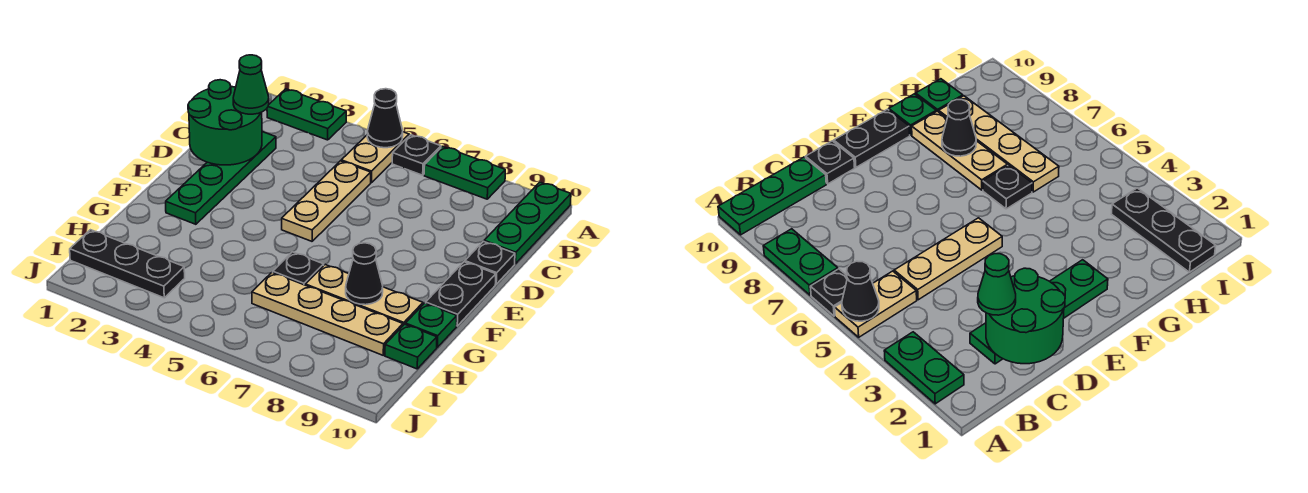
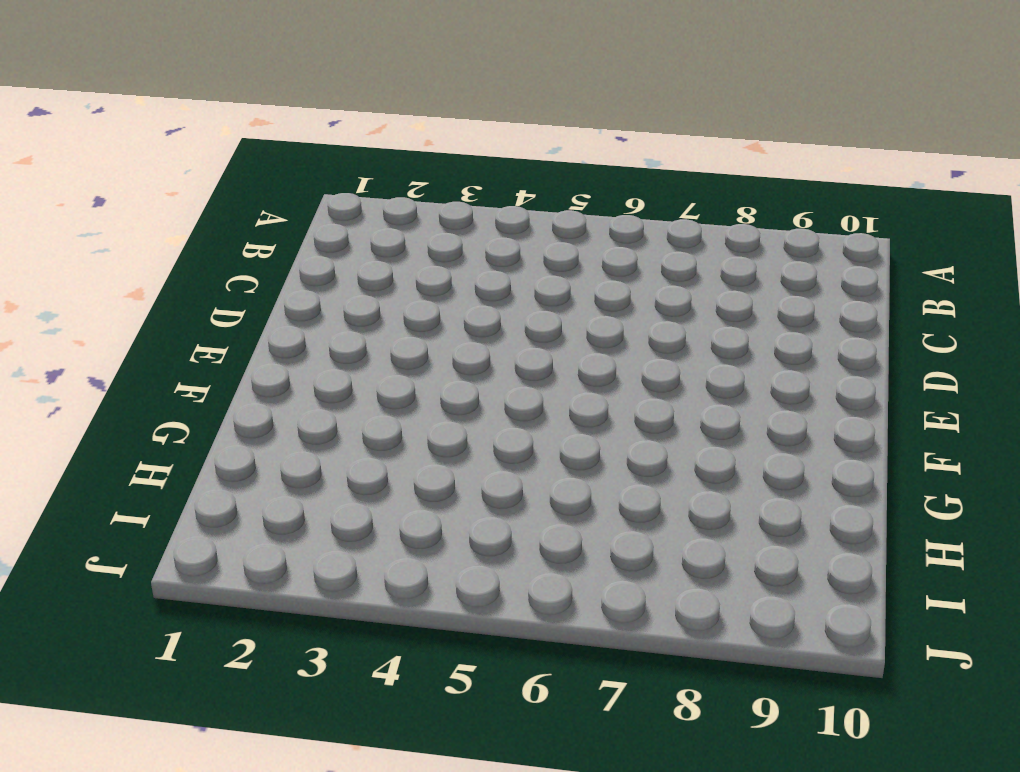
none -> green plate A2:A3 level 1
none -> tan plate A5:B5 level 1
none -> black plate A6 level 1

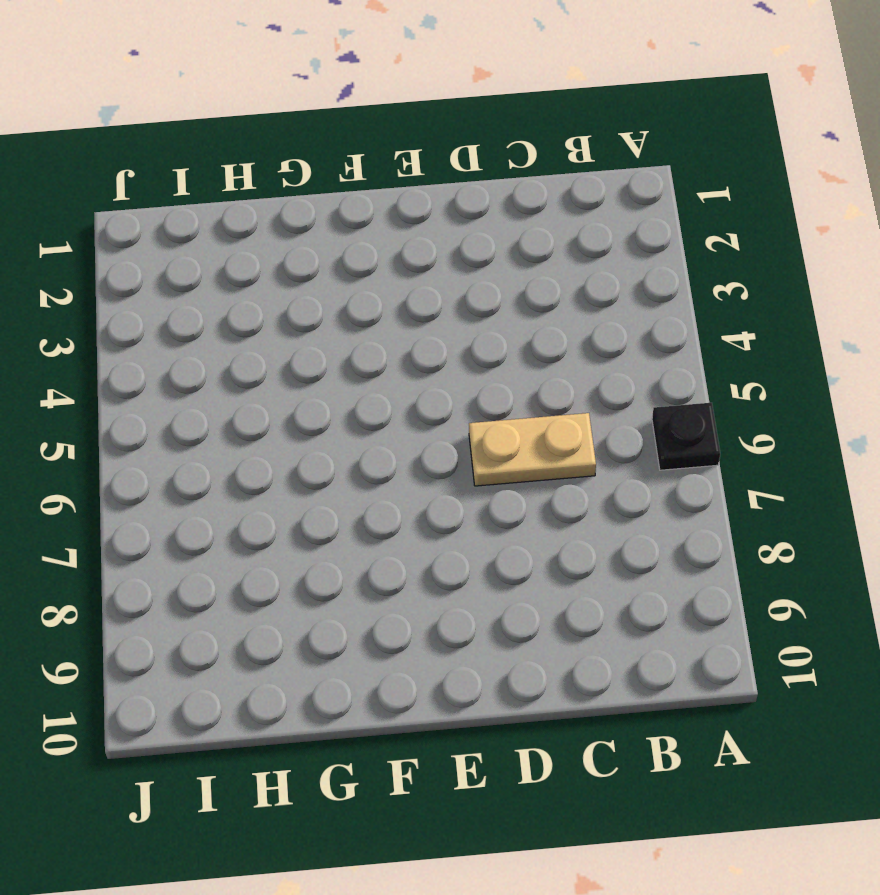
tan plate C6:D6 level 1 -> tan plate A5:B5 level 1
none -> green plate A2:A3 level 1
none -> green plate A7:A8 level 1
none -> green plate A10:C10 level 1

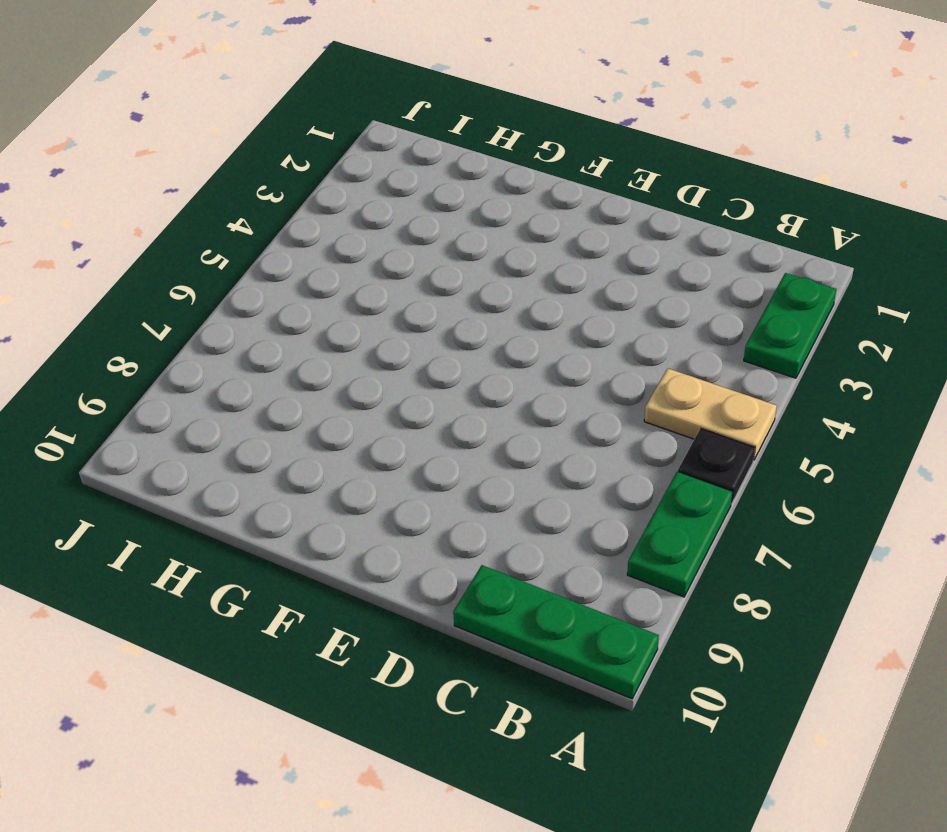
none -> green plate C2:F2 level 1
none -> tan plate C5:E5 level 1
none -> black plate D10 level 1

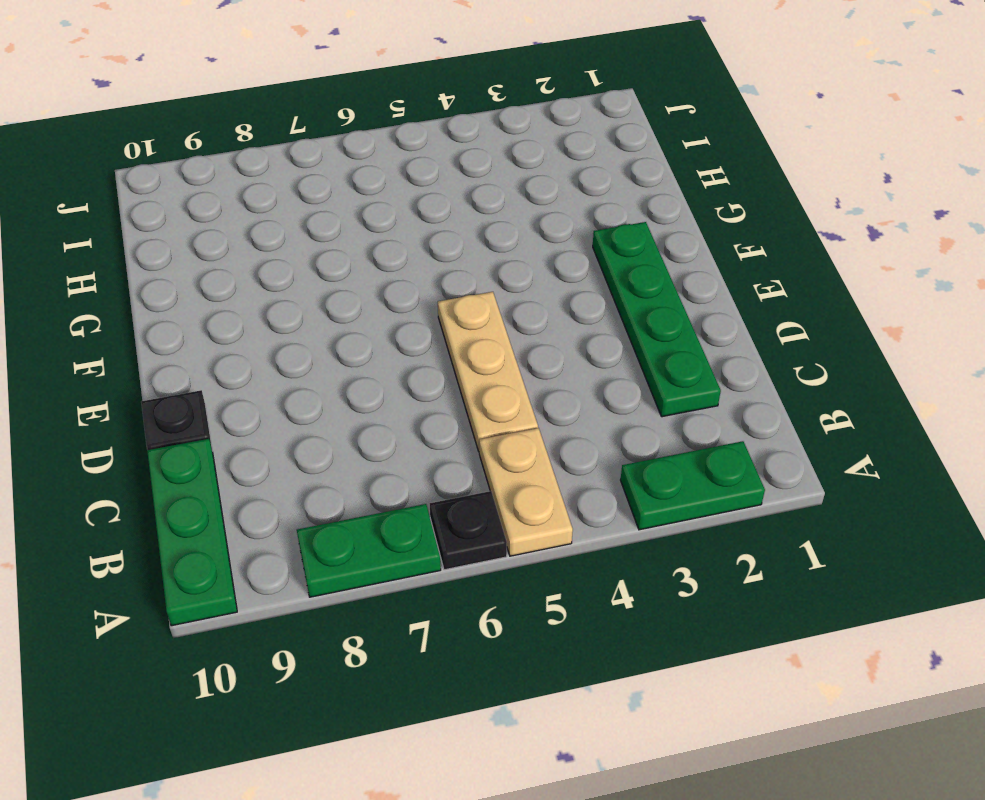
none -> black plate E10:F10 level 1
none -> black plate G6 level 1
none -> tan plate G7:G9 level 1

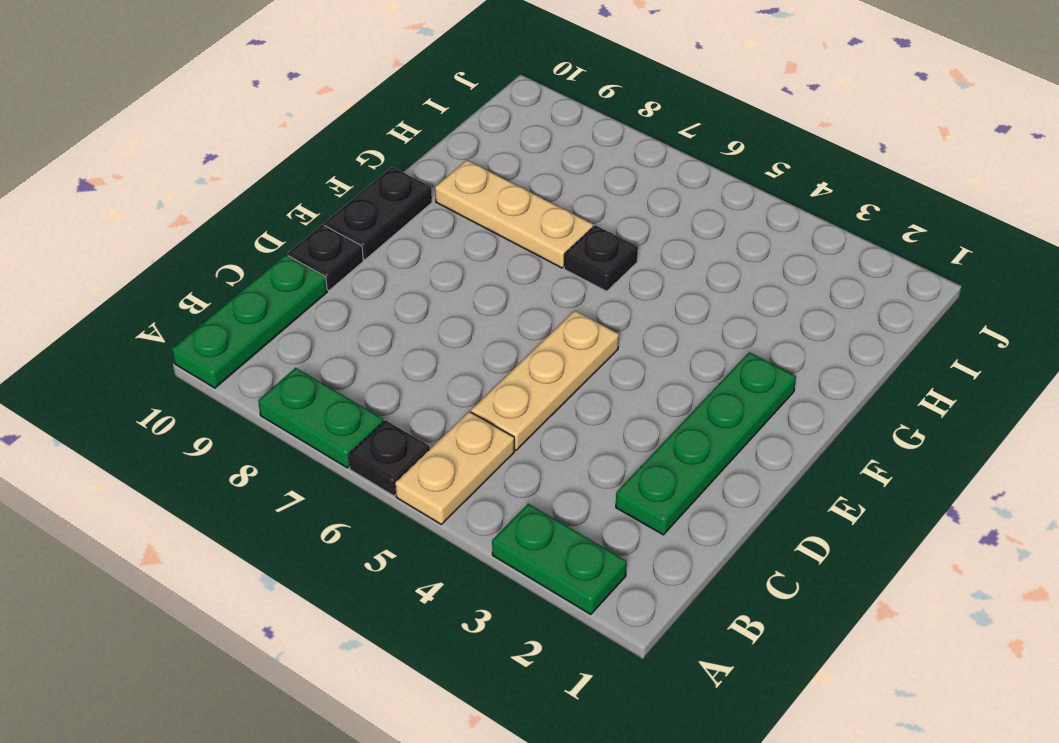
none -> green plate G10 level 1
none -> tan plate H6:H9 level 1
none -> green plate H10 level 1

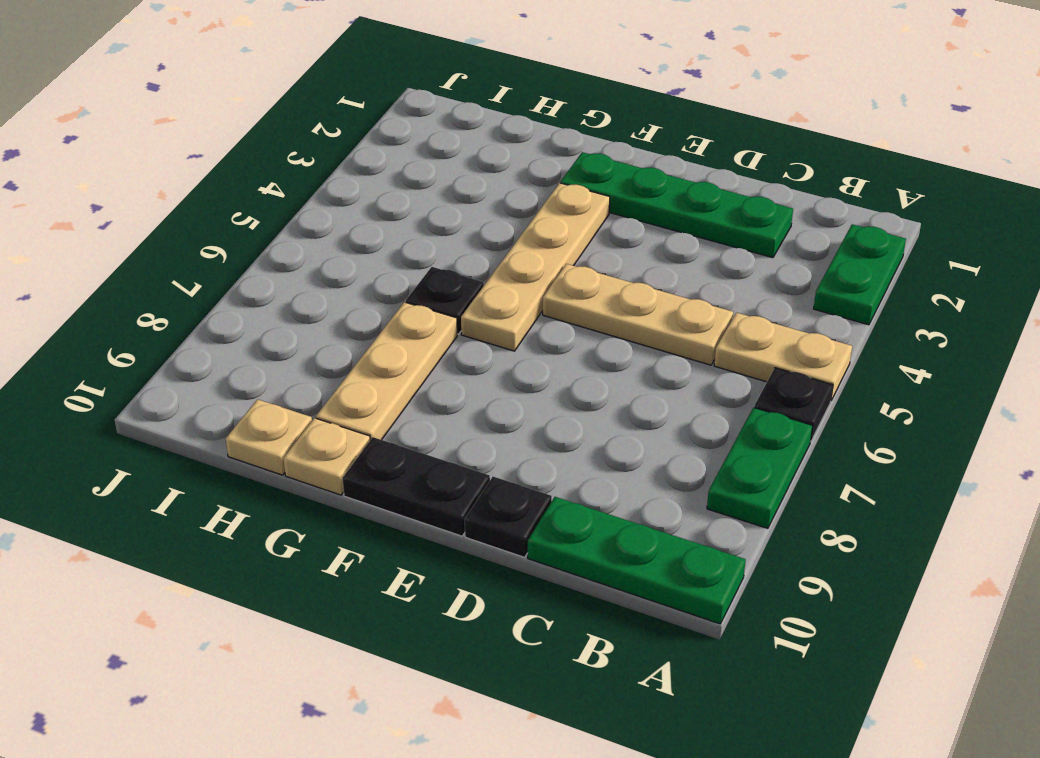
tan plate F3:F6 level 1 -> tan plate H6:H9 level 1
tan plate G10 level 1 -> green plate G10 level 1
tan plate H10 level 1 -> green plate H10 level 1
none -> black plate I1:I3 level 1
none -> black cone A5 level 2
none -> green round brick C1:D2 level 2

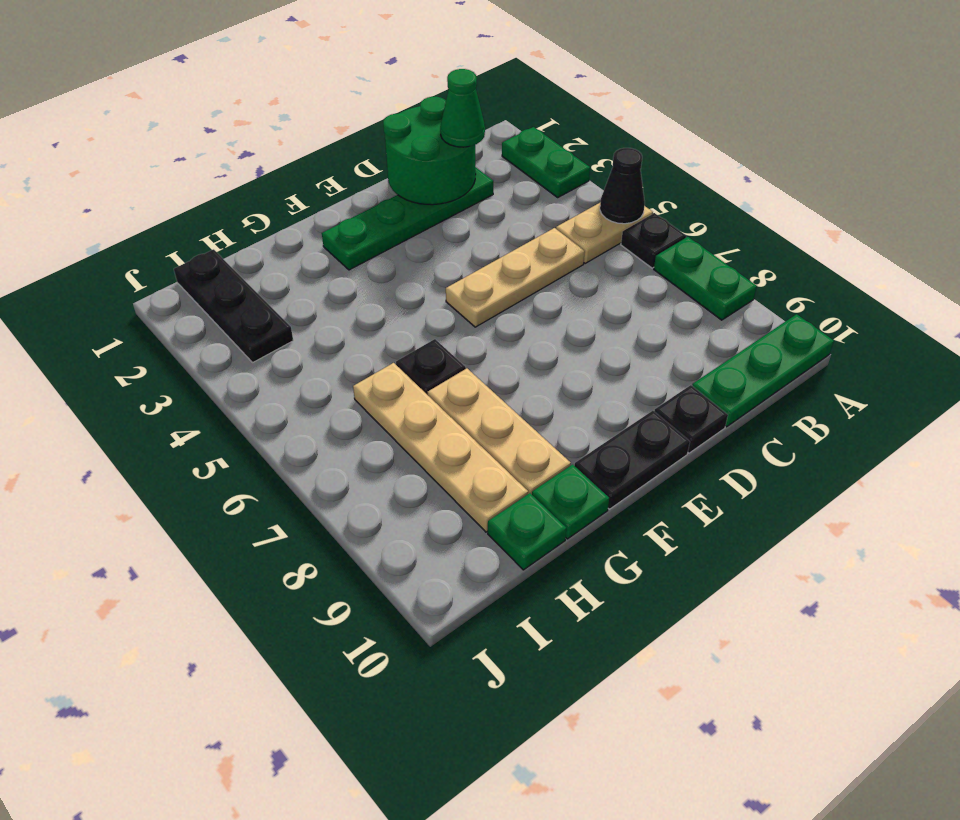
none -> black cone G8 level 2

